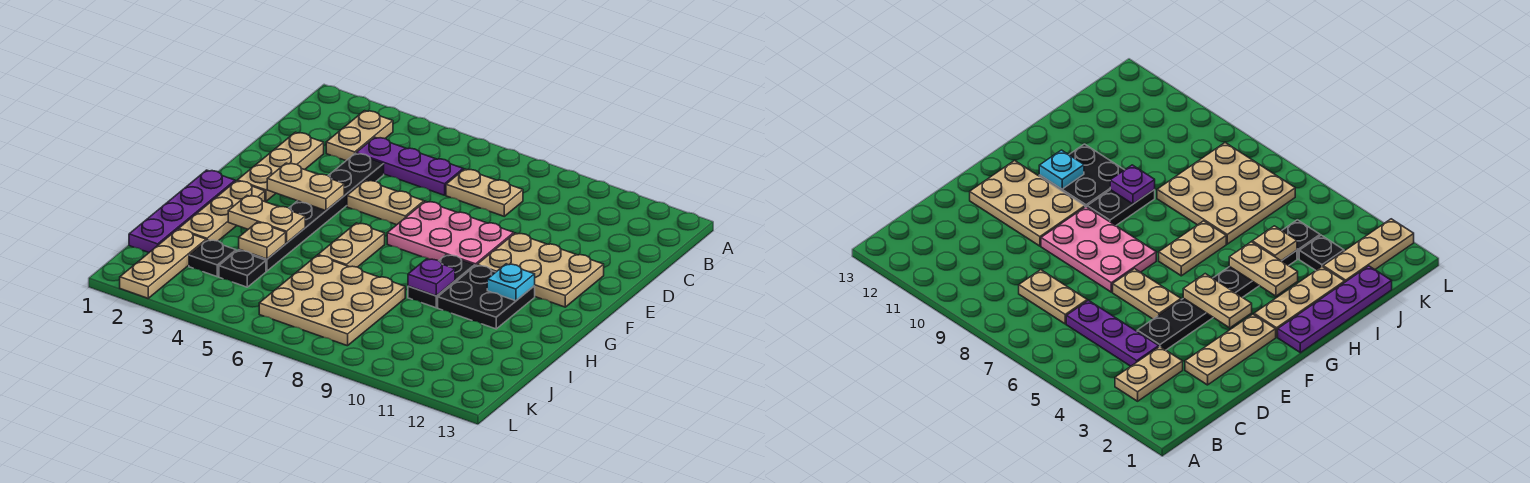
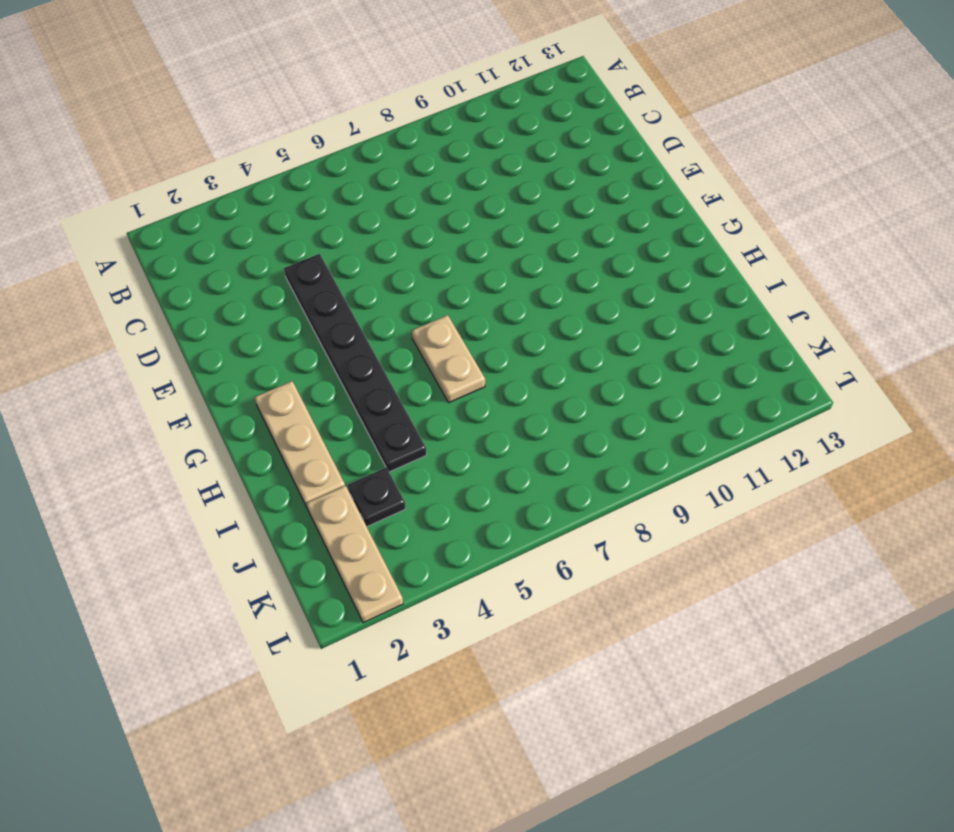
none -> tan plate B3:C3 level 1
none -> purple plate C4:C6 level 1
none -> tan plate C7:C8 level 1

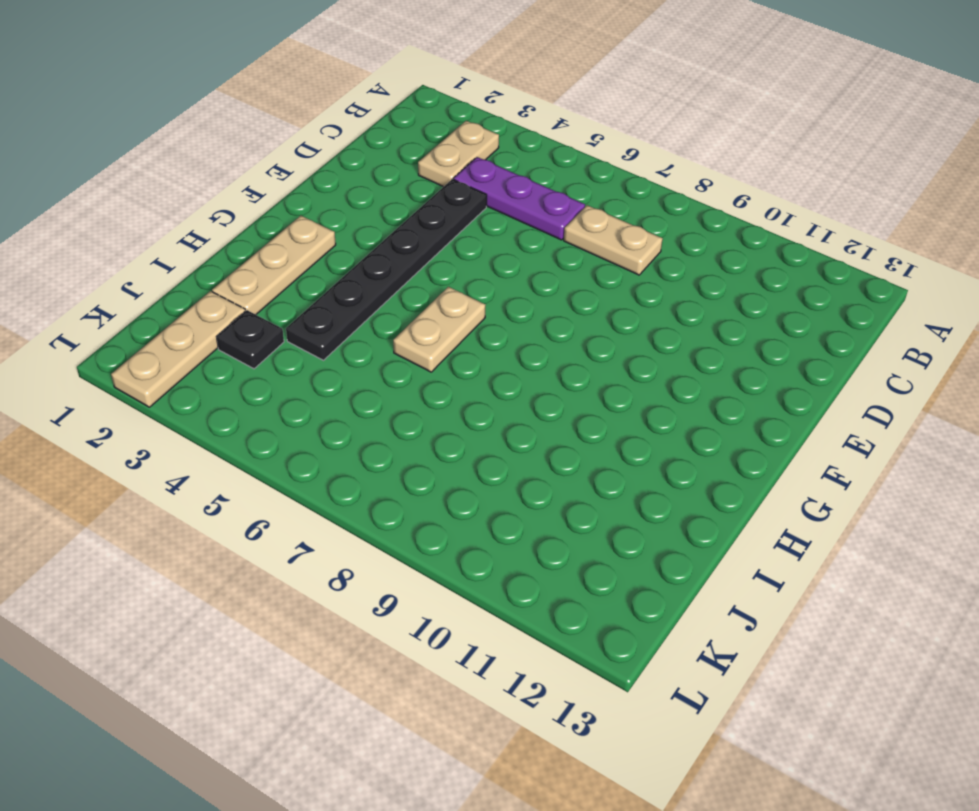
none -> tan plate D2:F2 level 1
none -> tan plate E5:E6 level 1
none -> pink plate E7:F9 level 1

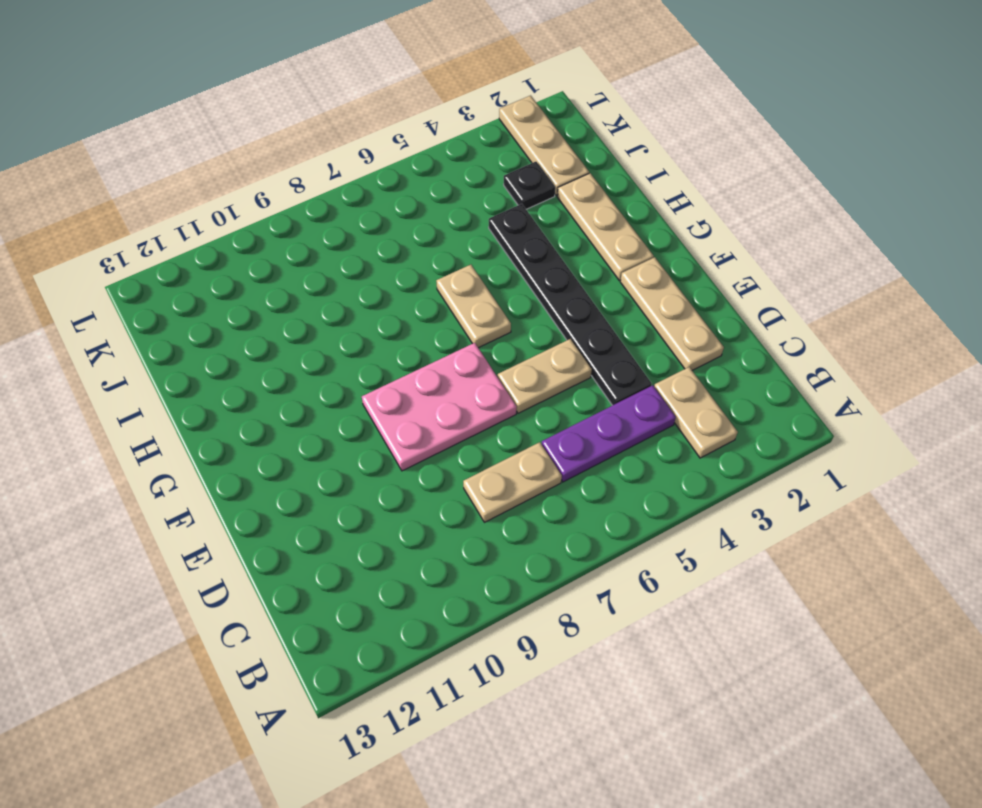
none -> tan plate E10:F12 level 1
none -> purple plate G1:J1 level 1
none -> black plate G9:H9 level 1

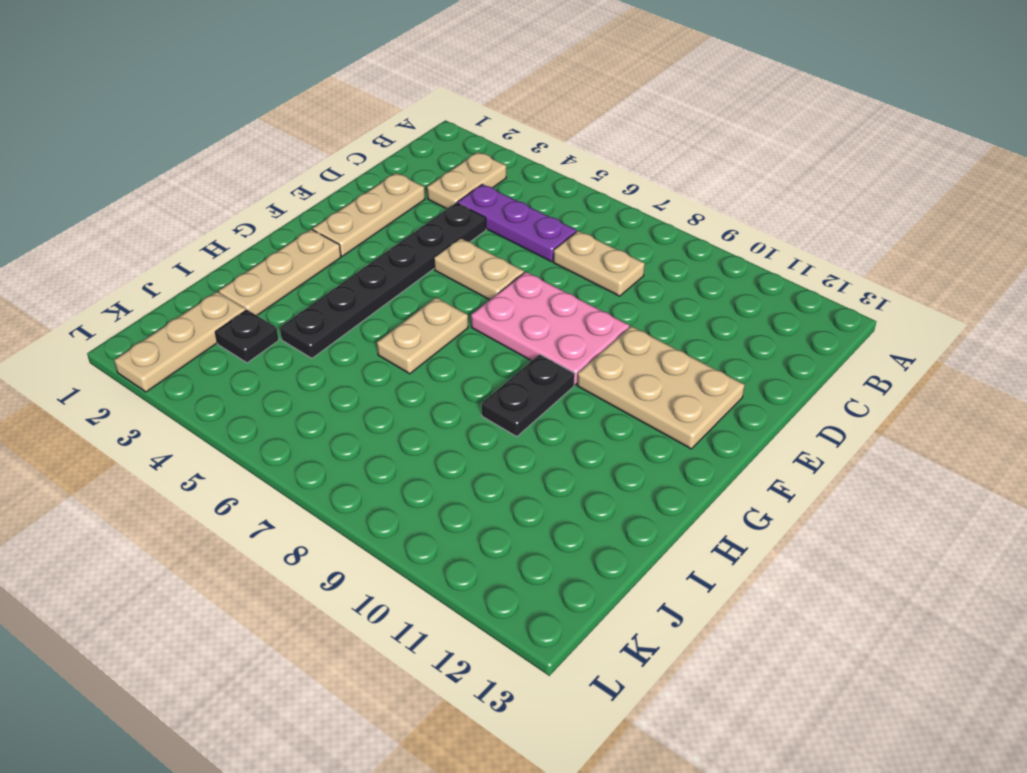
none -> purple plate G1:J1 level 1
none -> black plate G10:H11 level 1
none -> tan plate I6:K8 level 1

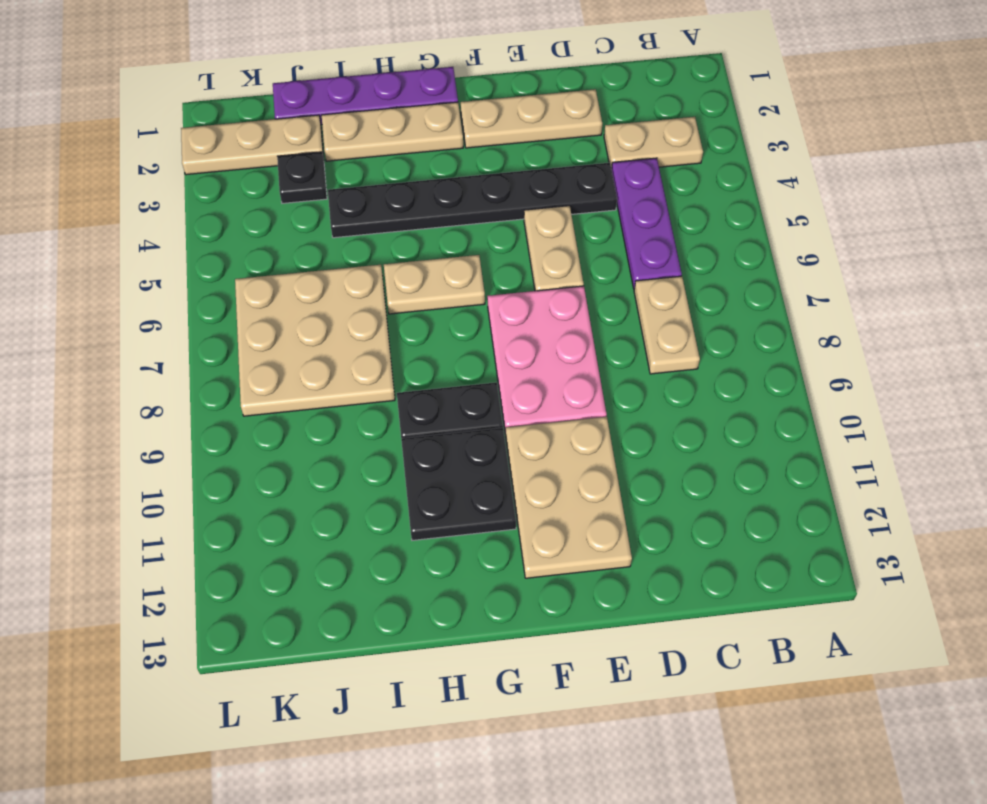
none -> black plate J4 level 1
none -> tan plate F3:F4 level 2
none -> cyan plate G11 level 2

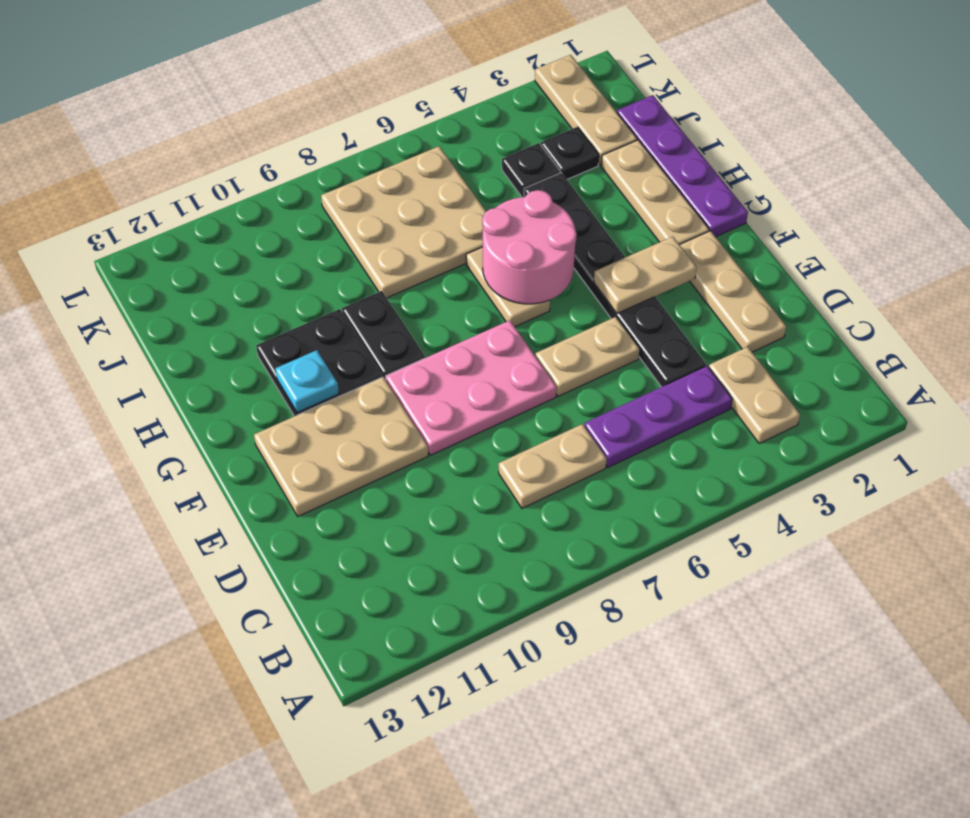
pink round brick G5:H6 level 2 -> none
none -> tan plate H3:H4 level 2
none -> purple plate H9 level 2
none -> tan plate I4 level 2

